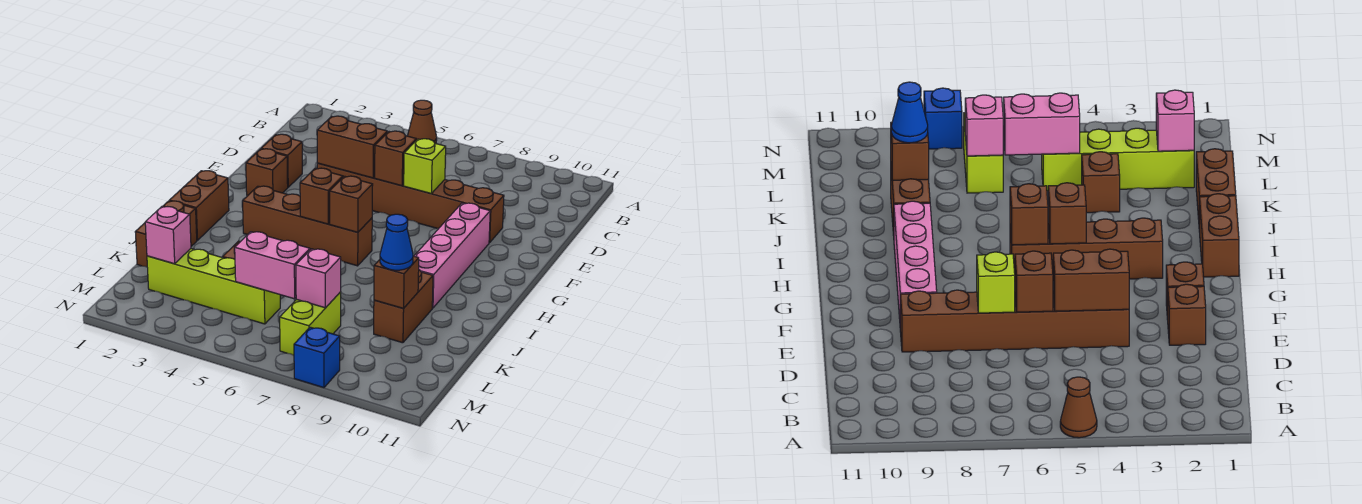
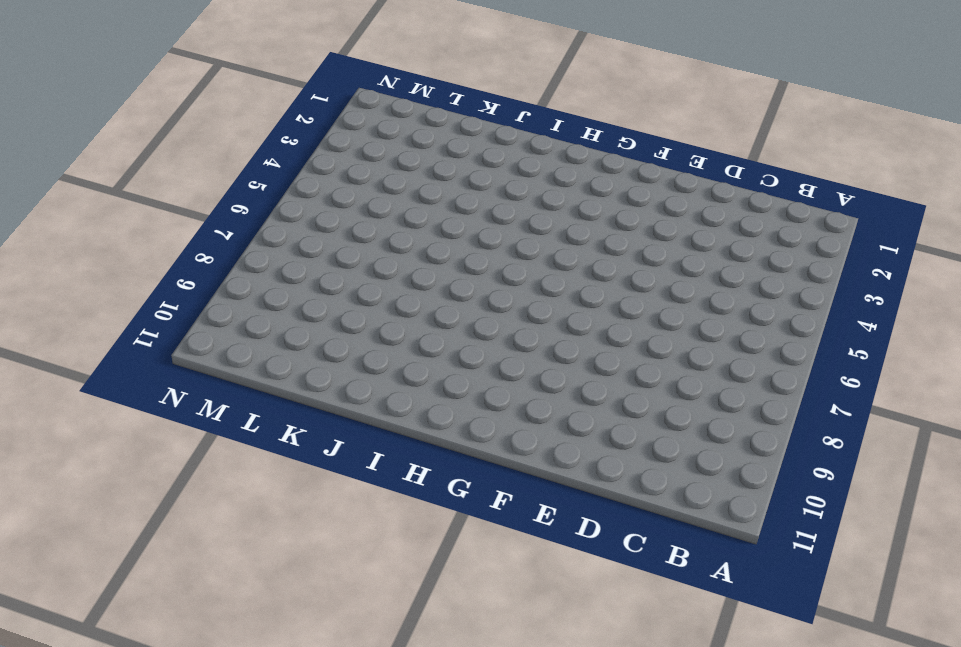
none -> brown cone A5 level 1
none -> brown brick E2 level 1
none -> brown brick E4:E9 level 1

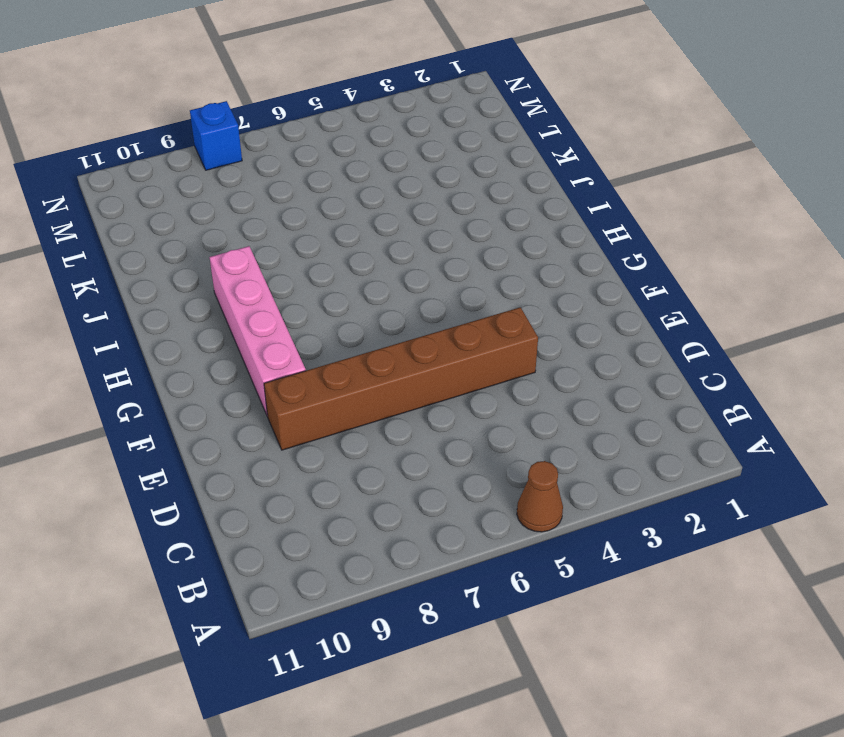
none -> brown brick E2 level 1
none -> brown brick F2 level 1
none -> brown brick H1:I1 level 1

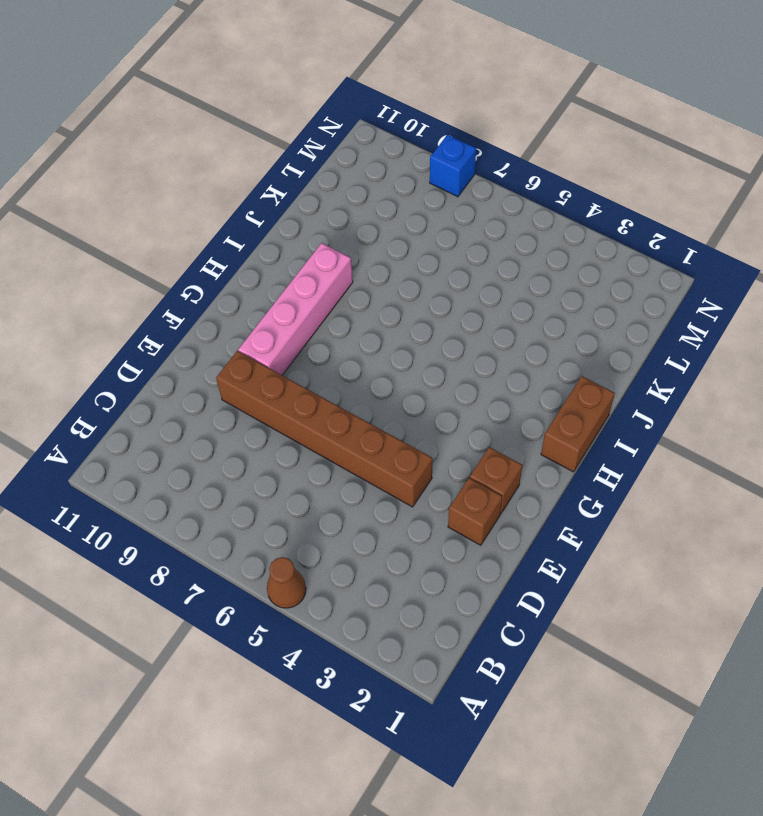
none -> brown brick H3:H6 level 1
none -> brown brick J1:K1 level 1
none -> brown brick J9:K9 level 1

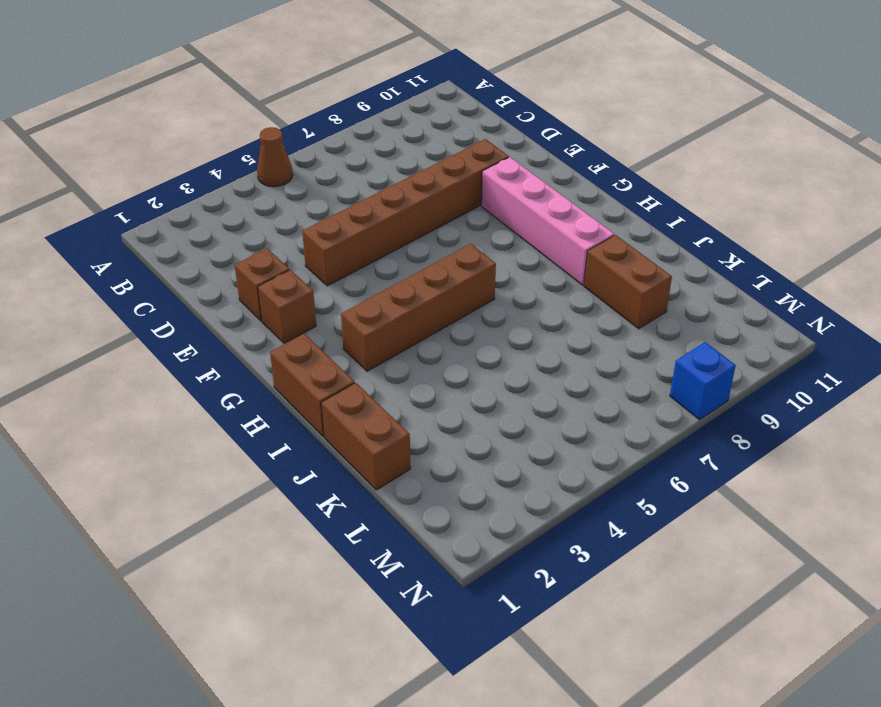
none -> brown brick K4 level 1
none -> lime brick L2:L5 level 1
none -> lime brick L7:M7 level 1

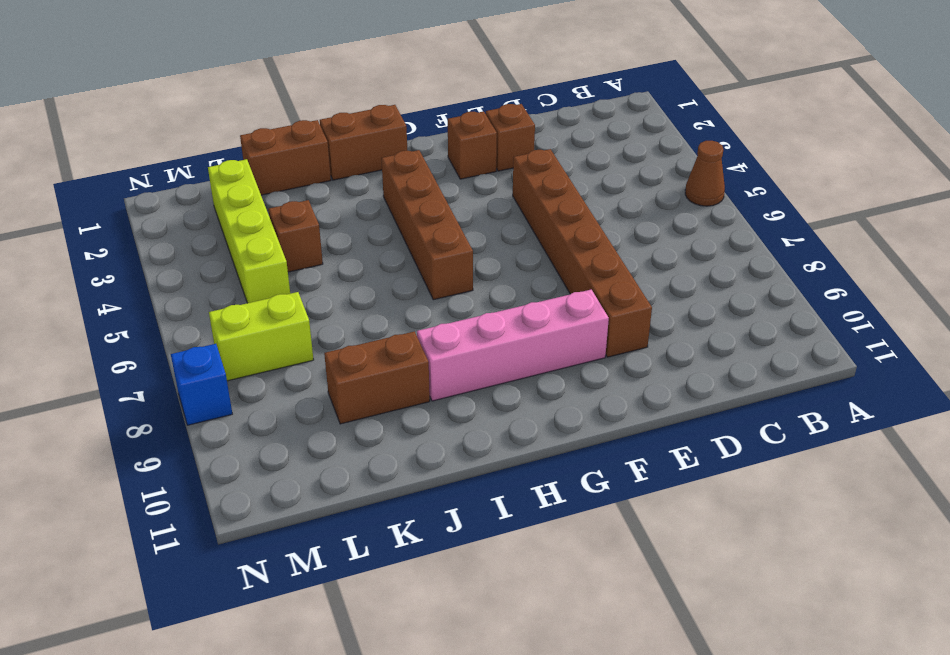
none -> brown brick E4:E5 level 2
none -> brown brick E6 level 2
none -> lime brick E7 level 2

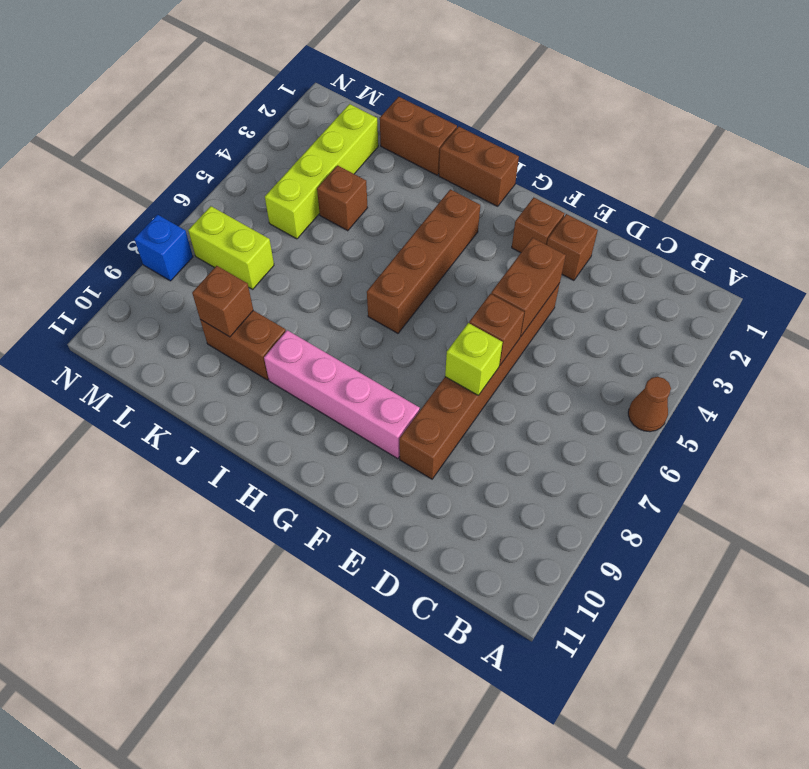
none -> brown brick H5 level 2
none -> brown brick H6 level 2
none -> pink brick L2 level 2

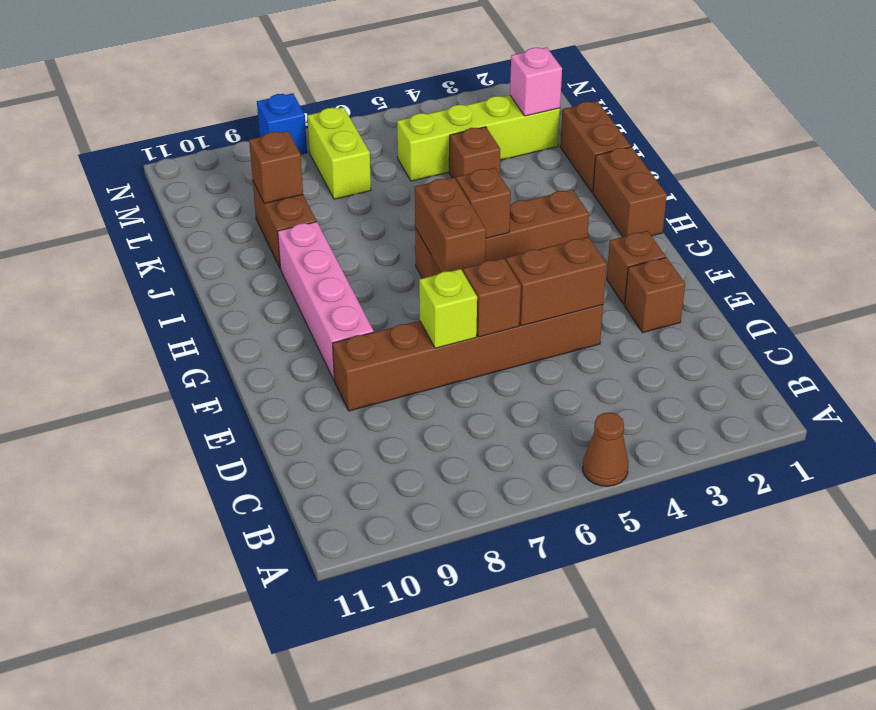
brown brick G6:H6 level 2 -> brown brick H6 level 2
none -> pink brick L5:L6 level 2
none -> pink brick L7 level 2
none -> blue cone K9 level 3

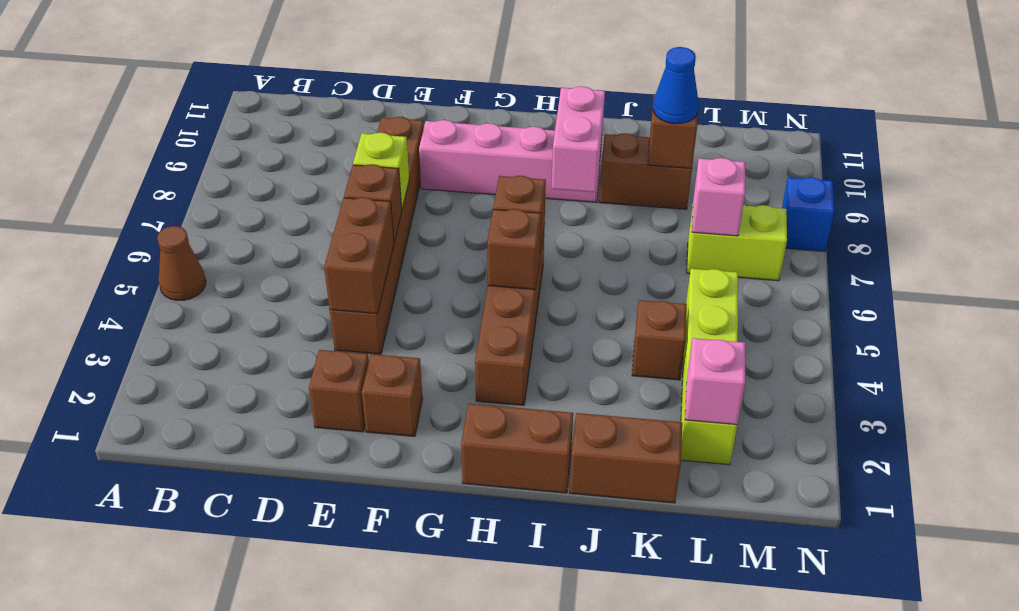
pink brick I8:I9 level 2 -> pink brick L5:L6 level 2

